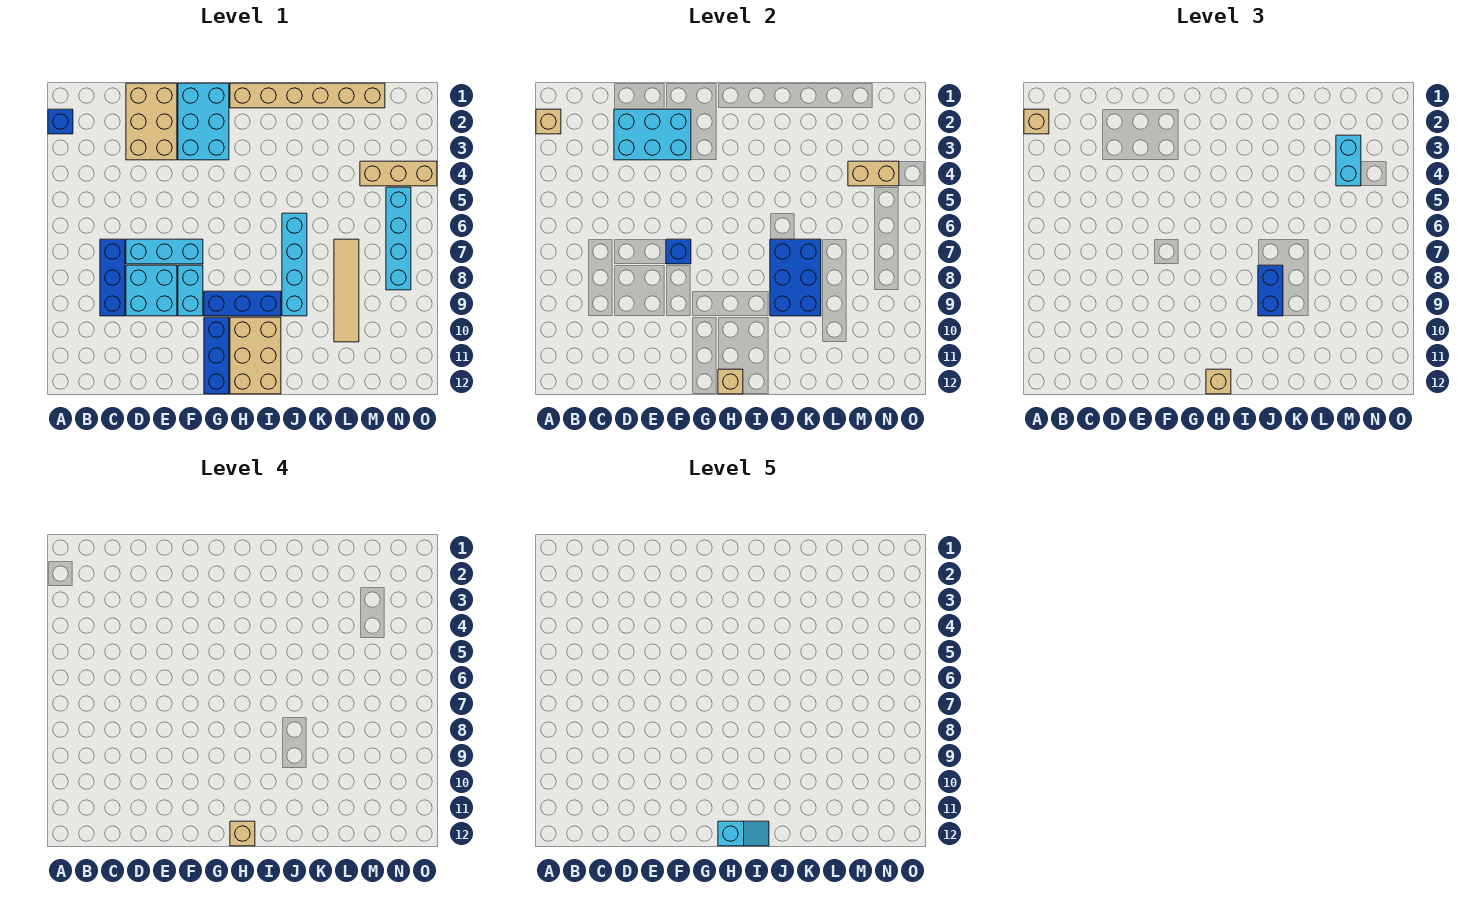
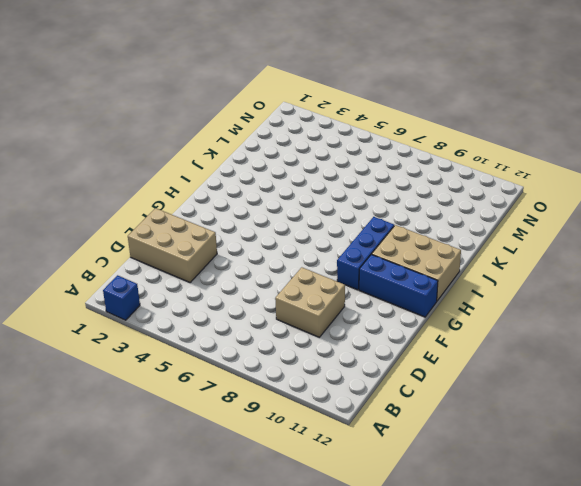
tan brick D8:E9 level 1 -> cyan brick D8:E9 level 1
none -> blue brick C7:C9 level 1
none -> cyan brick D7:F7 level 1
none -> cyan brick F1:G3 level 1

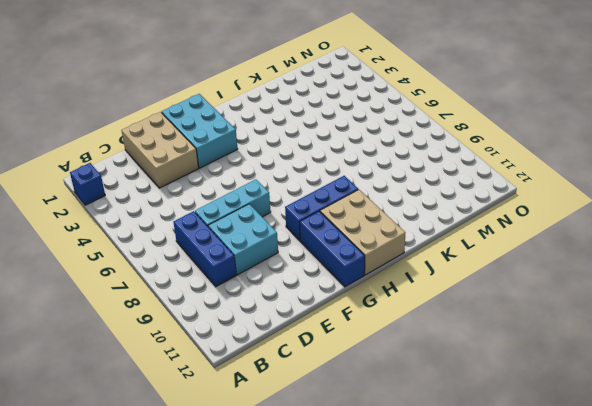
none -> cyan brick F8:F9 level 1
none -> tan brick H1:M1 level 1
none -> cyan brick J6:J9 level 1

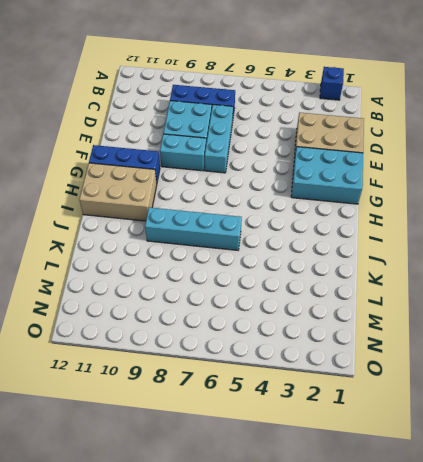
none -> blue brick G9:I9 level 1
none -> tan brick H1:M1 level 1
none -> tan tile L7:L10 level 1

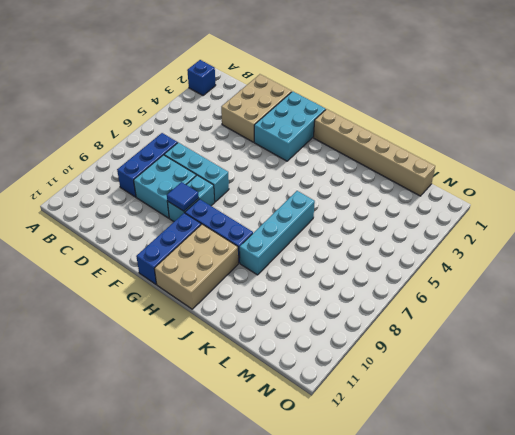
blue tile F9 level 2 -> none
none -> tan tile L7:L10 level 1
none -> tan brick M4:O4 level 1
none -> cyan brick N5:N8 level 1

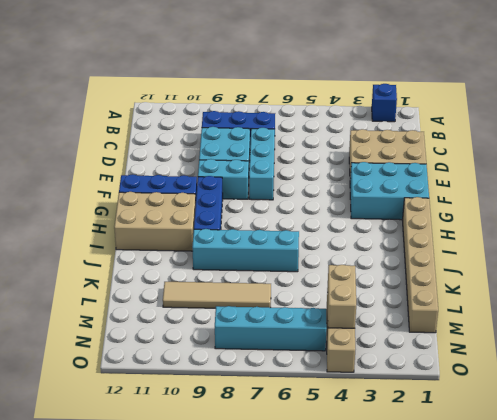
none -> tan brick A2 level 2
none -> cyan brick D2:F3 level 2
none -> blue brick F7 level 2

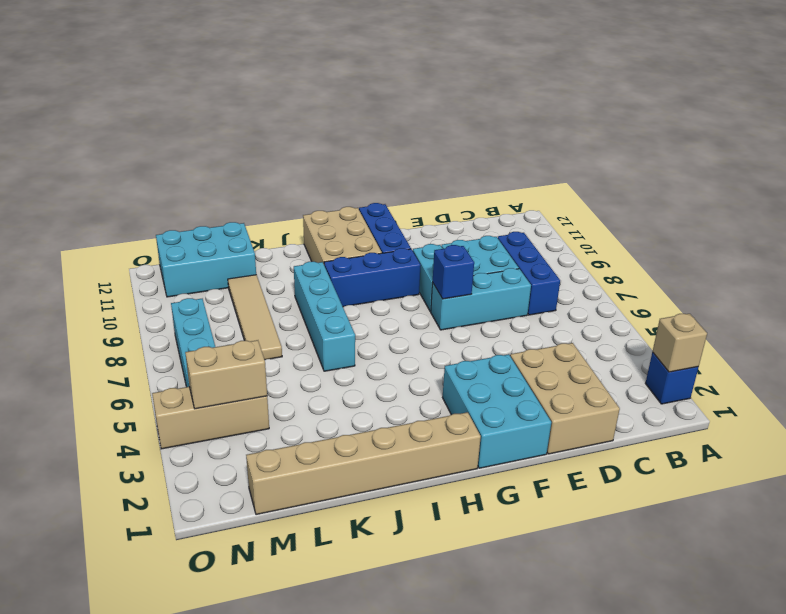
cyan brick L11:N12 level 1 -> cyan brick D2:F3 level 2
none -> tan brick H12 level 2
none -> blue brick J7:K9 level 2
none -> tan brick A2 level 3

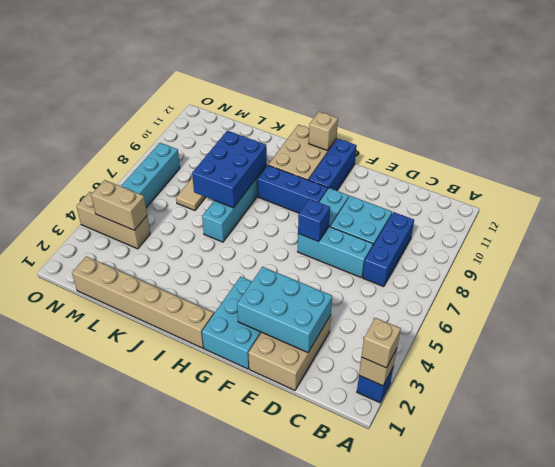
none -> tan brick H12 level 3
none -> blue brick J8:J9 level 3
none -> cyan brick M3:M4 level 3

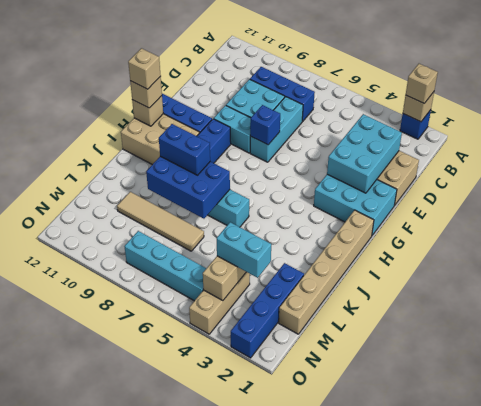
blue brick L2:O2 level 1 -> none
none -> cyan slope H12:I12 level 5 top H

